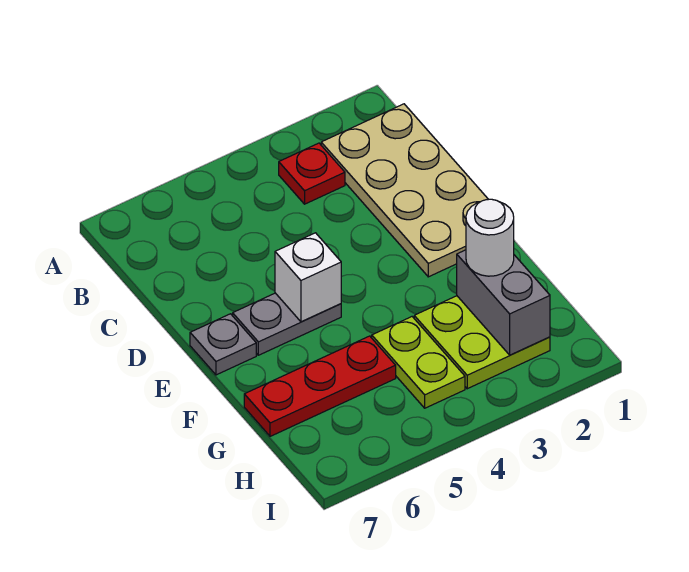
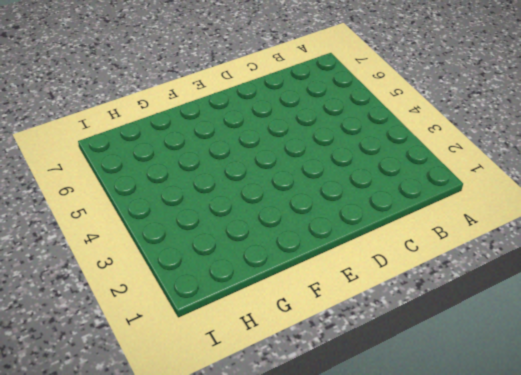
none -> tan plate B1:E2 level 1
none -> red plate B3 level 1

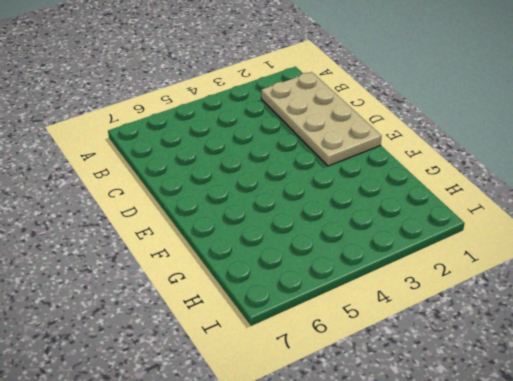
none -> red plate B3 level 1
none -> grey plate E5:E6 level 1

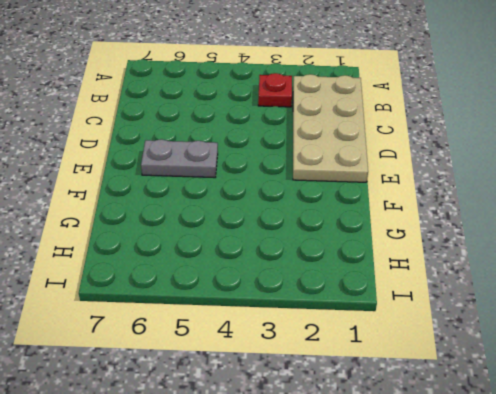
none -> grey plate E7 level 1
none -> lime plate G2:H3 level 1

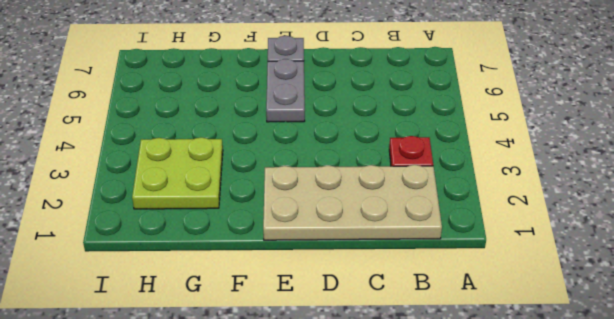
none -> lime plate G4:H4 level 1
none -> red plate G5:G7 level 1

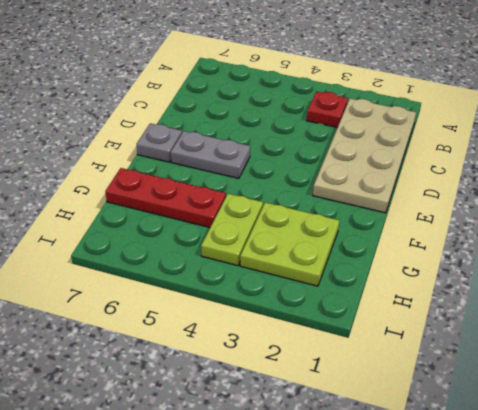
none -> white brick E5 level 2
none -> grey brick G2:H2 level 2

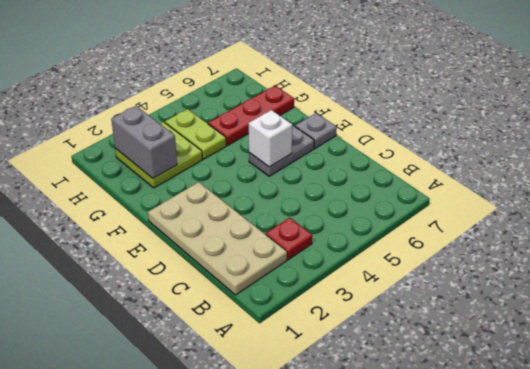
none -> white round brick G2 level 3

